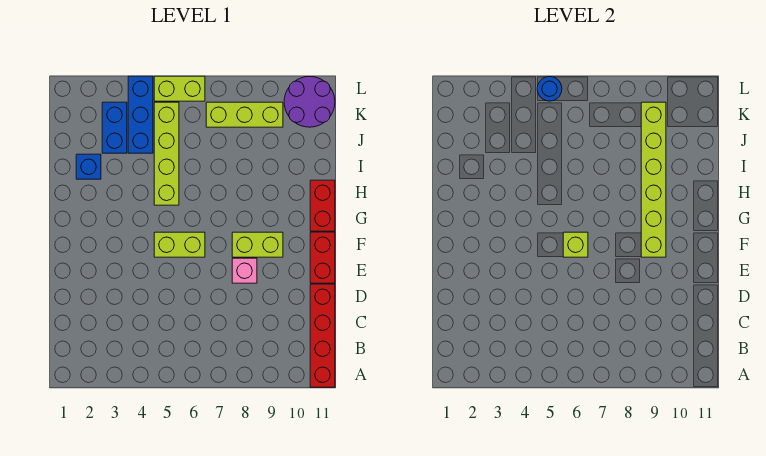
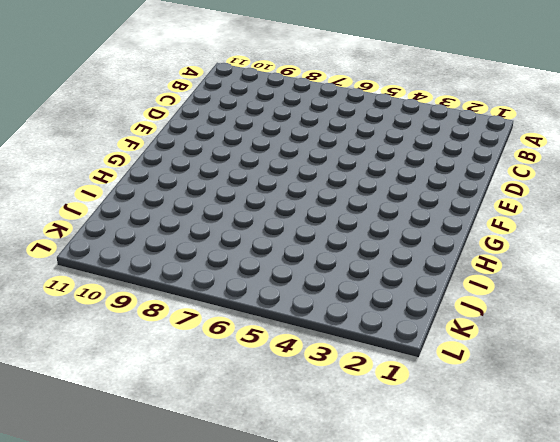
none -> red brick A11:D11 level 1
none -> pink brick E8 level 1
none -> red brick E11:F11 level 1

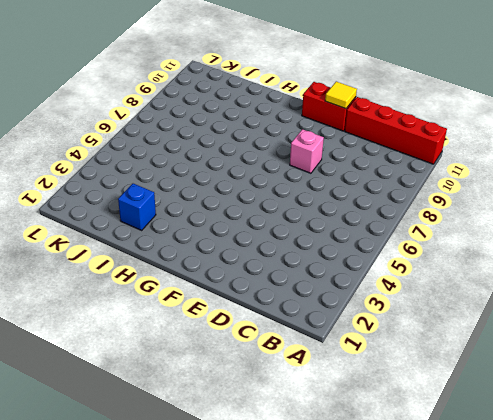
yellow tile E11 level 2 -> none
none -> lime brick F5:F6 level 1
none -> lime brick F8:F9 level 1
none -> red brick G11:H11 level 1

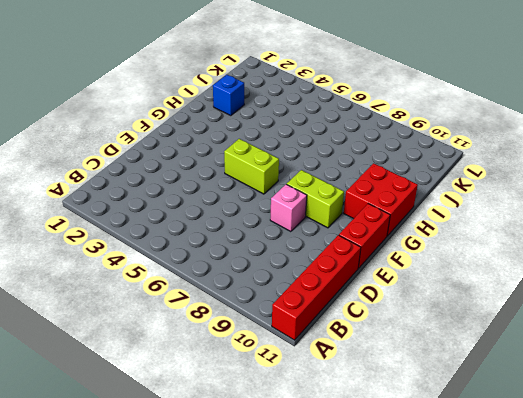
red brick G10:H11 level 1 -> red brick G11:H11 level 1
none -> lime brick H5:K5 level 1
none -> blue brick J3:K3 level 1
none -> blue brick J4:L4 level 1

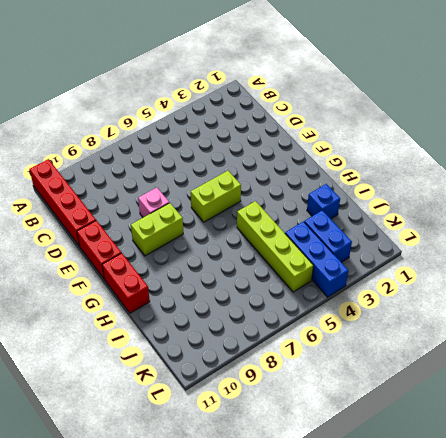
none -> lime brick K7:K9 level 1
none -> purple round brick K10:L11 level 1
none -> lime brick L5:L6 level 1

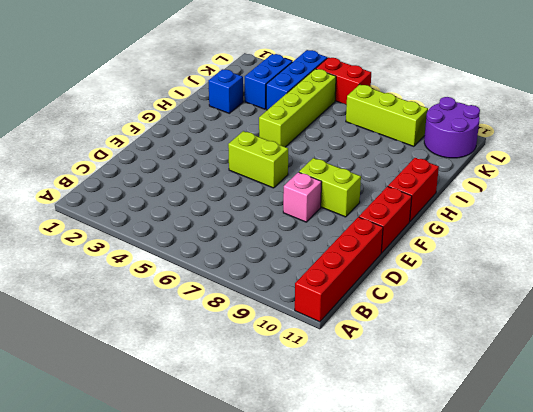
red brick L5:L6 level 1 -> lime brick L5:L6 level 1
none -> lime brick F6 level 2
none -> lime brick F9:K9 level 2
none -> blue round brick L5 level 2

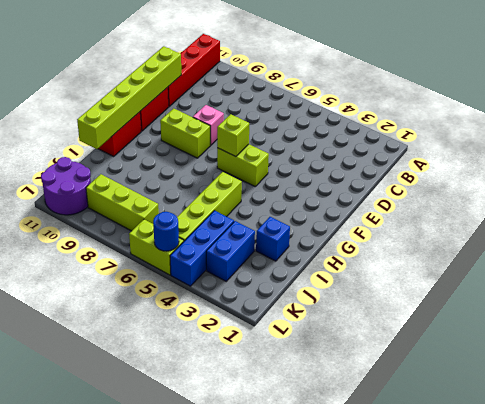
lime brick D11:I11 level 2 -> lime brick F9:K9 level 2

